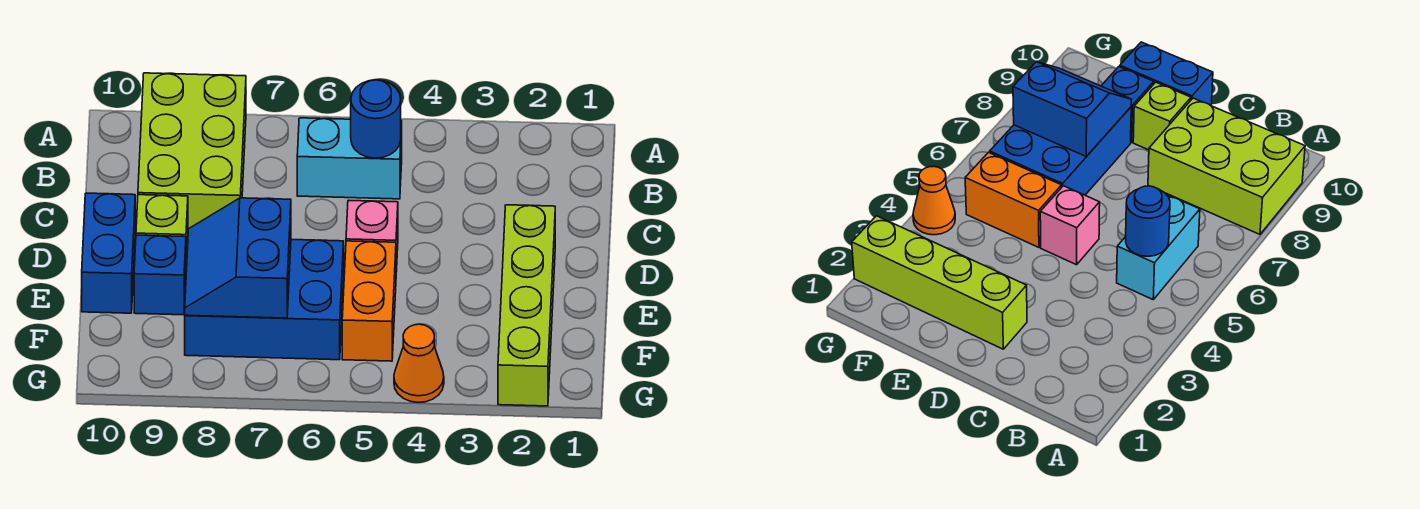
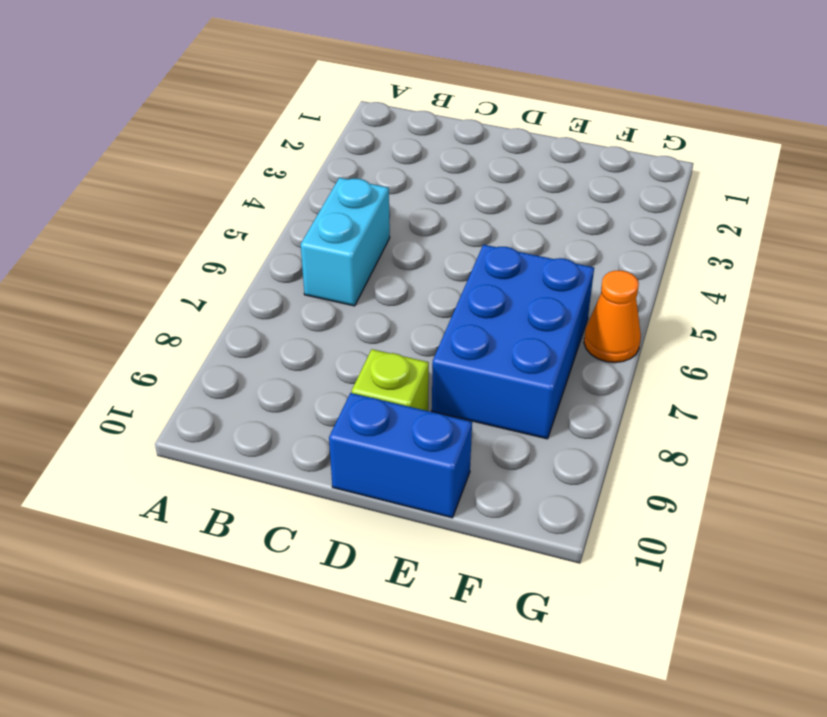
orange cone G6 level 1 -> orange cone G4 level 1
none -> lime brick A8:C9 level 1
none -> lime brick D2:G2 level 1
none -> pink brick D5 level 1

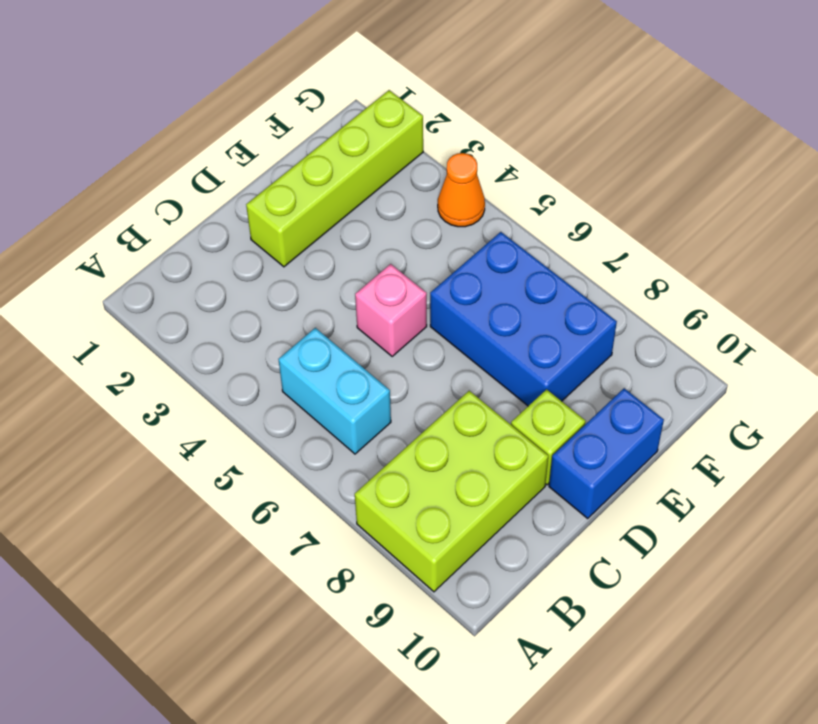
none -> orange brick E5:F5 level 1
none -> blue brick E9 level 1
none -> blue round brick B5 level 2

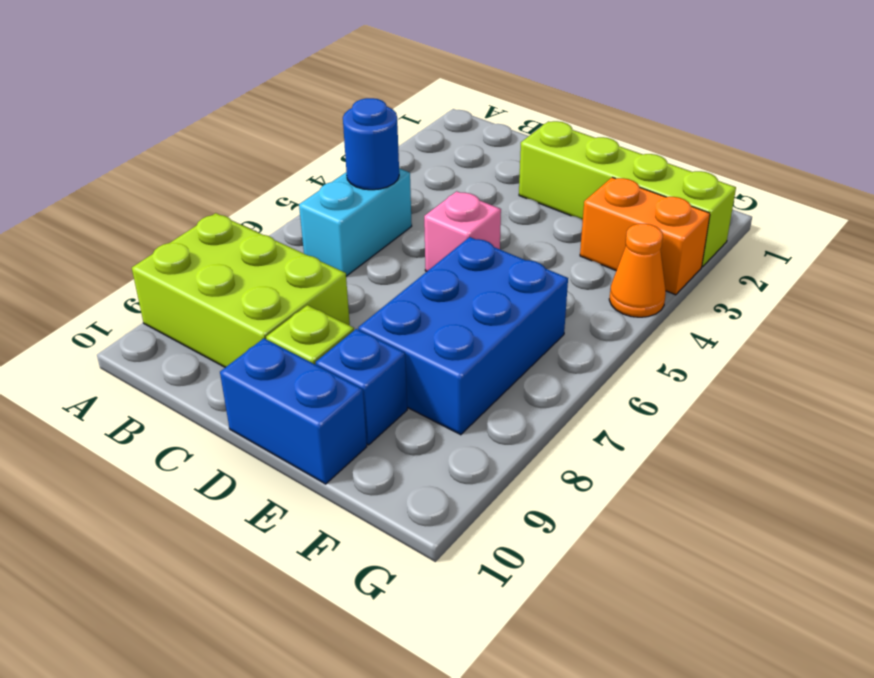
orange brick F3:G3 level 1 -> orange brick E5:F5 level 1
none -> blue slope E7:F8 level 2 top 7

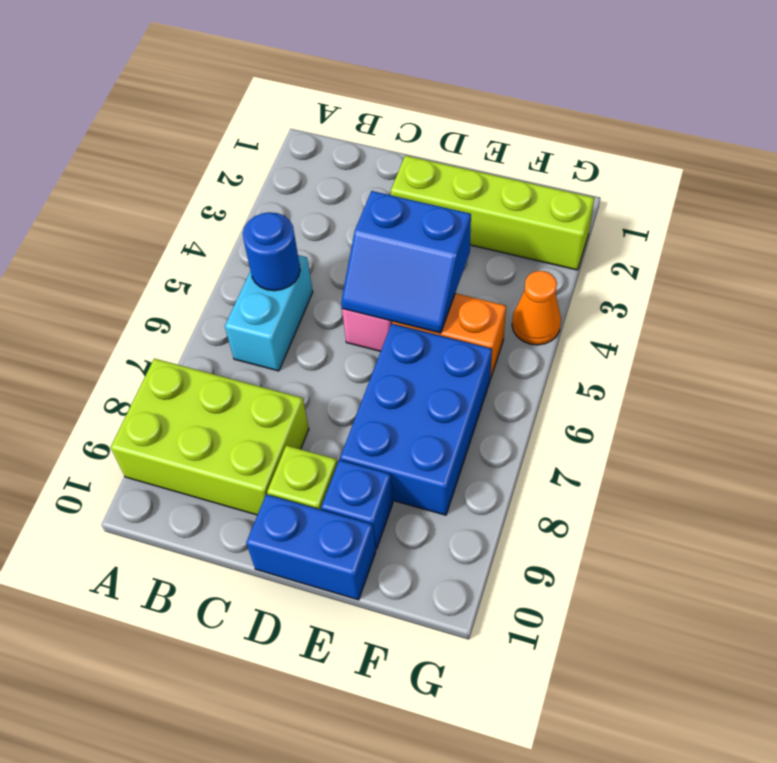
blue slope D4:E5 level 2 top 4 -> blue slope E7:F8 level 2 top 7

